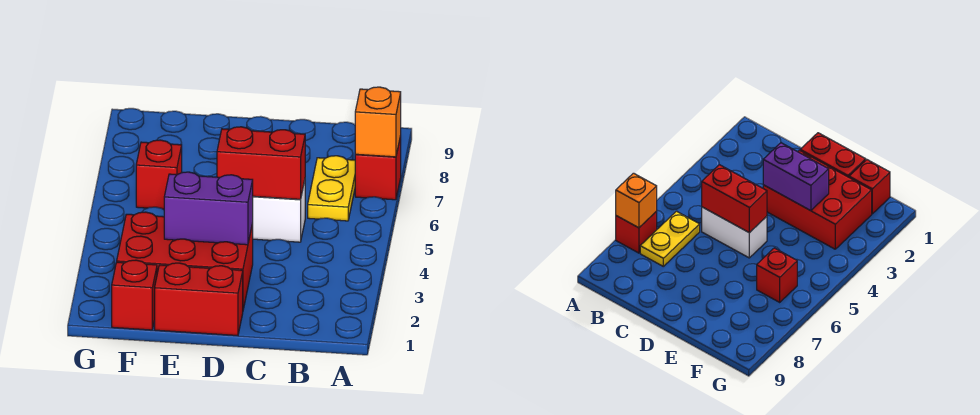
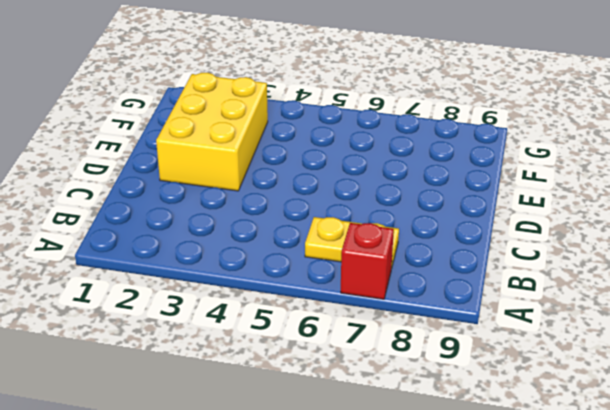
yellow brick D2:F3 level 1 -> red brick D2:F3 level 1
none -> white brick C5:D5 level 1
none -> red brick D1:E1 level 1

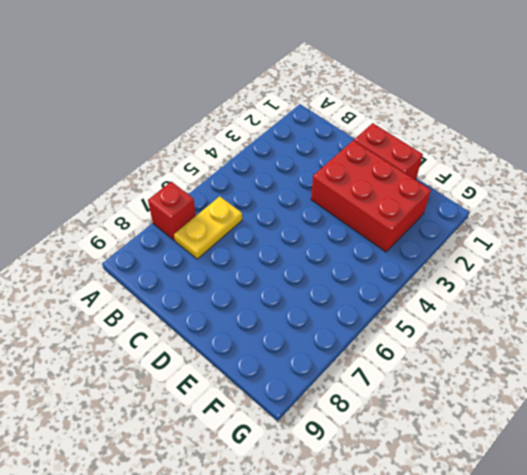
none -> white brick C5:D5 level 1
none -> red brick F1 level 1

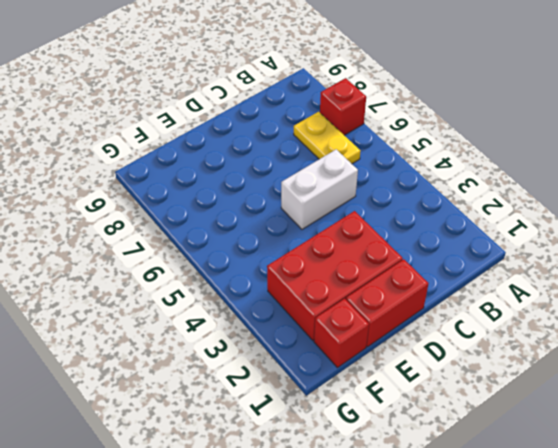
none -> red brick F6 level 1
none -> orange brick A7 level 2

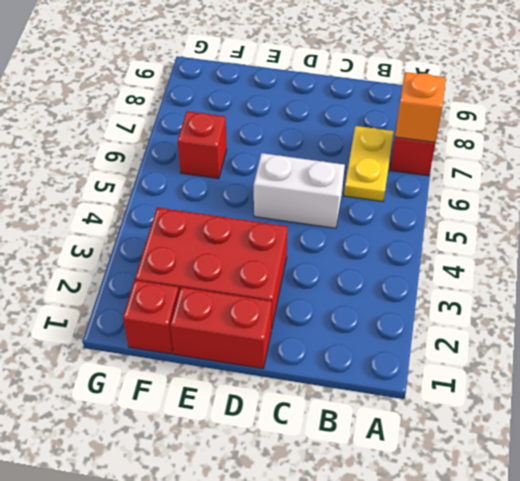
none -> red brick C5:D5 level 2
none -> purple brick D3:E3 level 2

